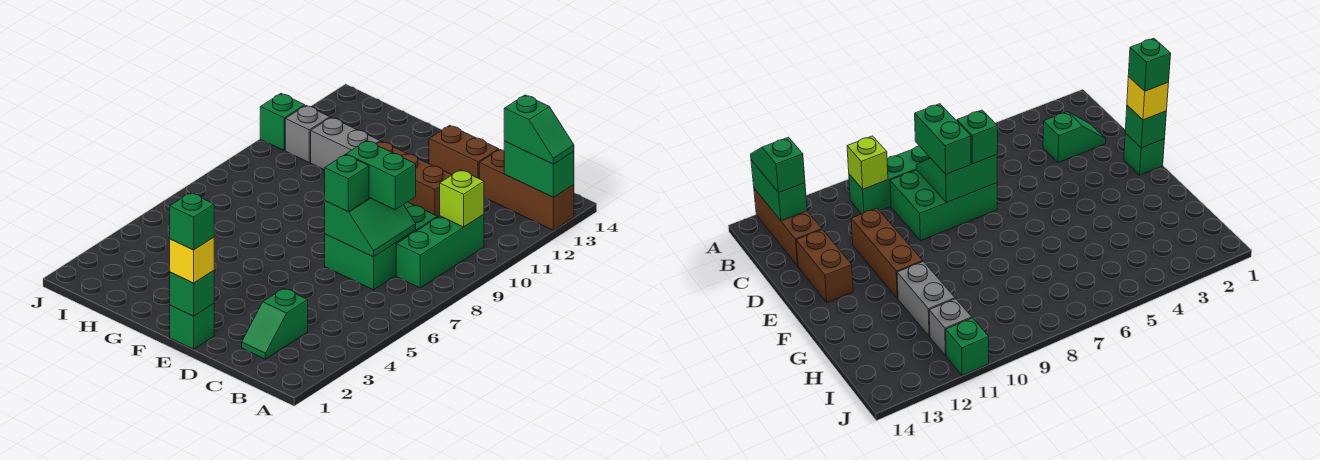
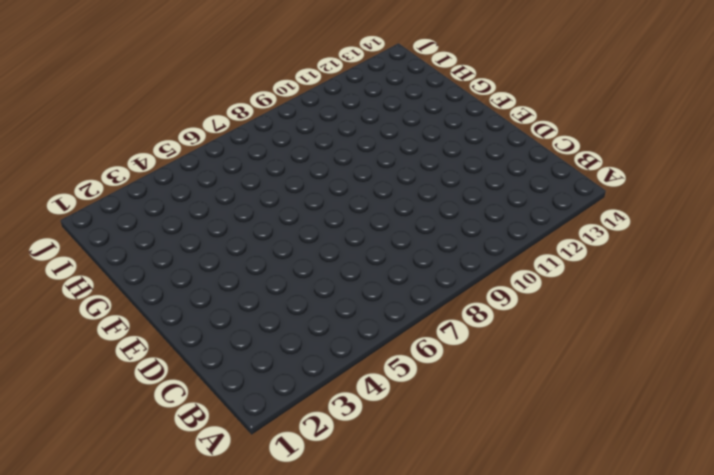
none -> brown brick A13:C13 level 1
none -> green brick B8:B10 level 1
none -> green slope C2:C3 level 1 top 3

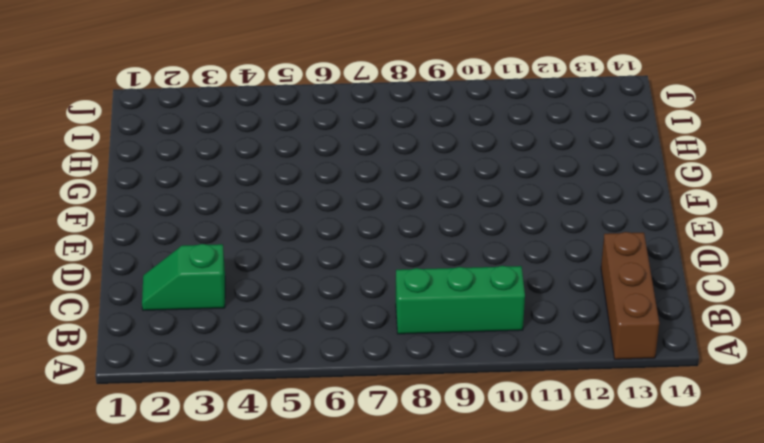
none -> green brick C7:D9 level 1
none -> brown brick D11:F11 level 1
none -> brown brick D13:E13 level 1

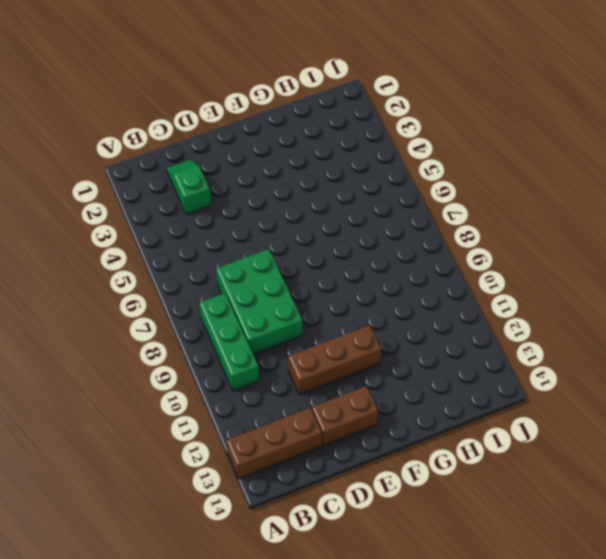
none -> green brick E1 level 1
none -> grey brick G11:H11 level 1
none -> grey brick I11 level 1

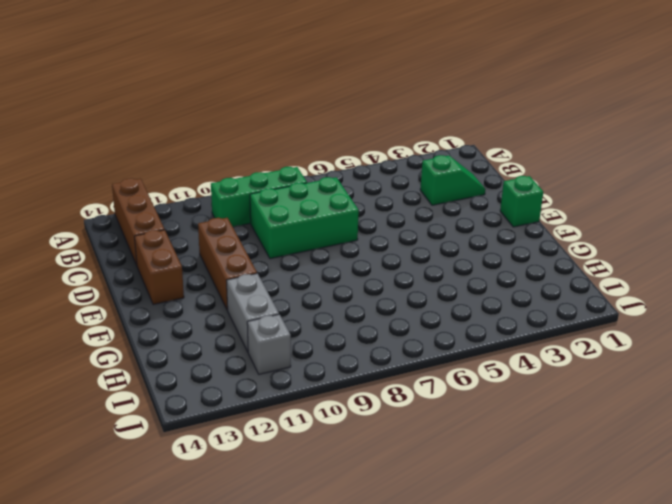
none -> green brick J11 level 1
none -> green brick A13:B13 level 2
none -> lime brick B10 level 2

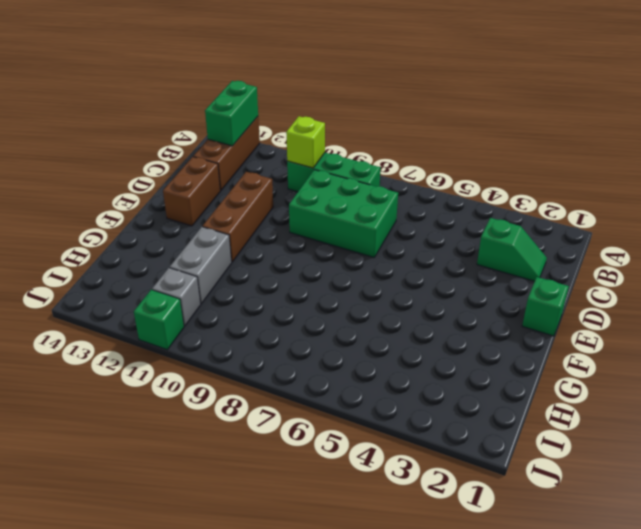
none -> green slope C7:D8 level 2 top D
none -> green brick E1 level 2
none -> green slope A13:B13 level 3 top B

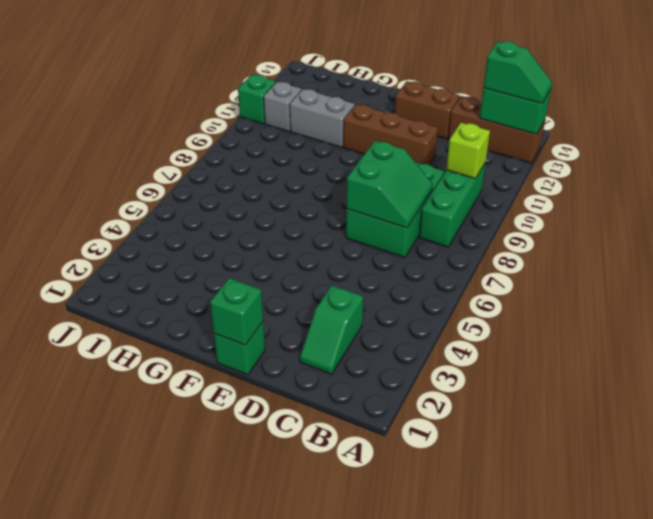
none -> green brick C8:D8 level 3
none -> green brick D7 level 3
none -> yellow brick E1 level 3

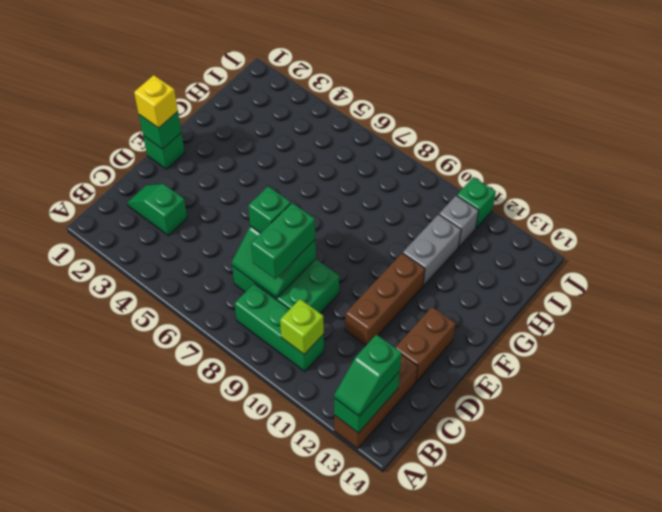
none -> green brick E1 level 4

